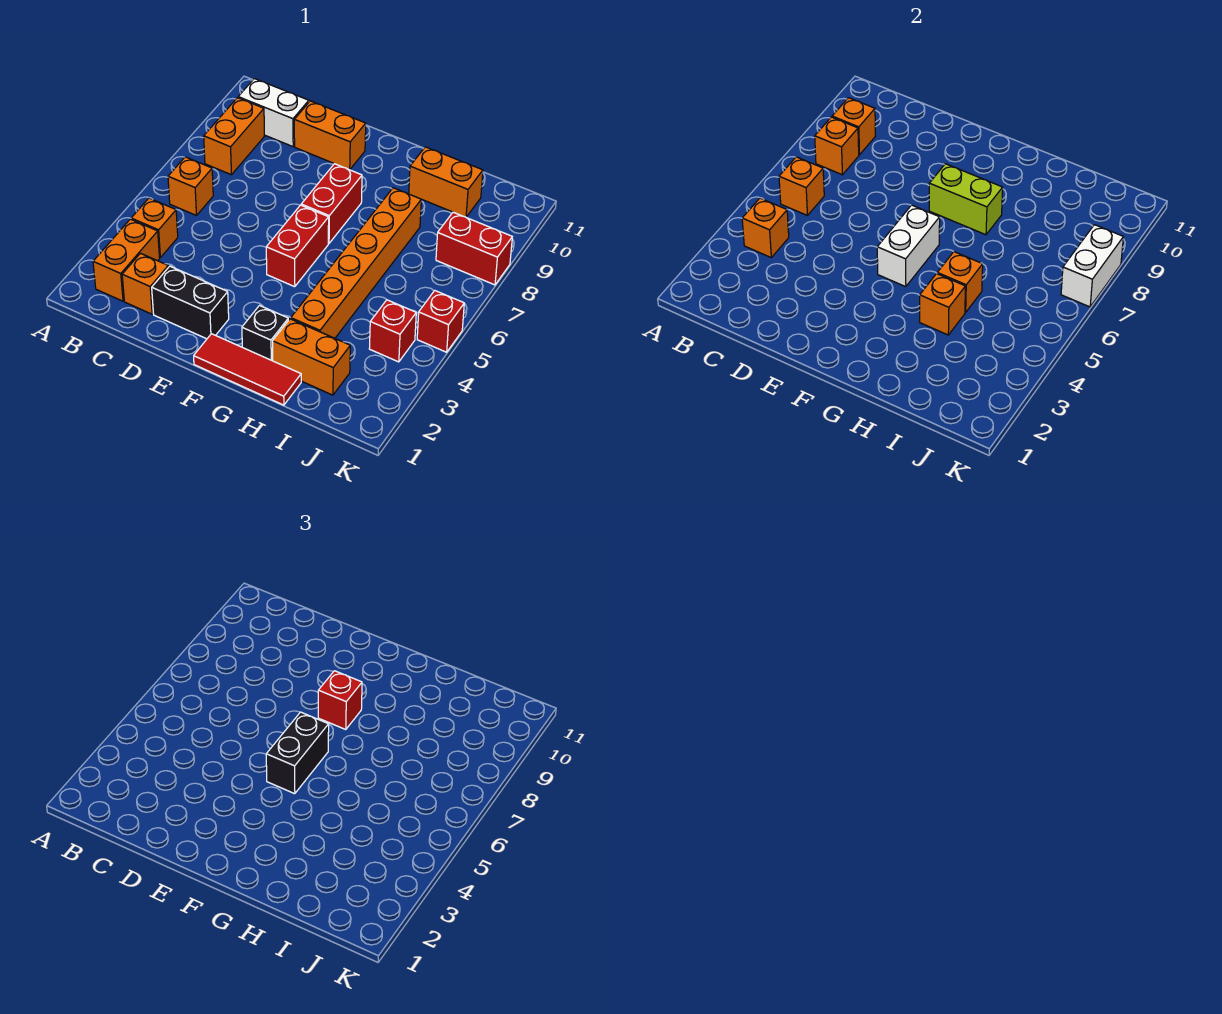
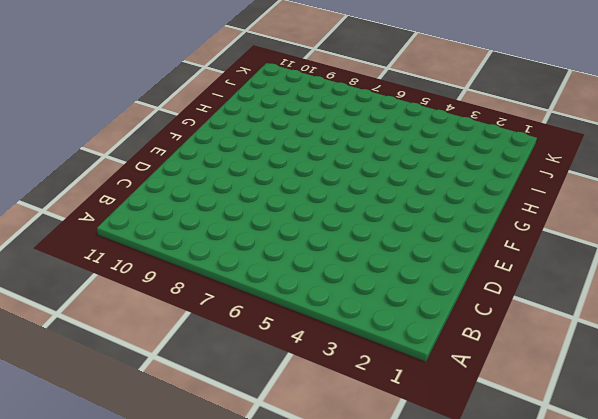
none -> orange brick B2:B3 level 1
none -> orange brick B4 level 1
none -> orange brick B6 level 1

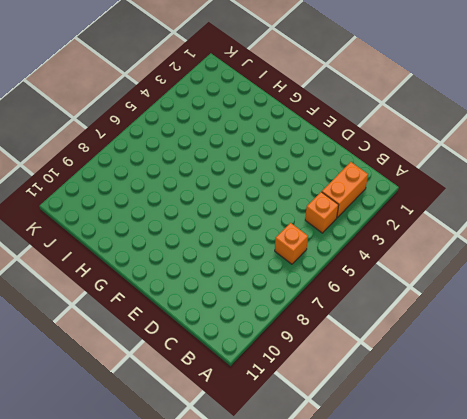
none -> orange brick B8:B9 level 1
none -> white brick B10:C10 level 1
none -> orange brick C2 level 1

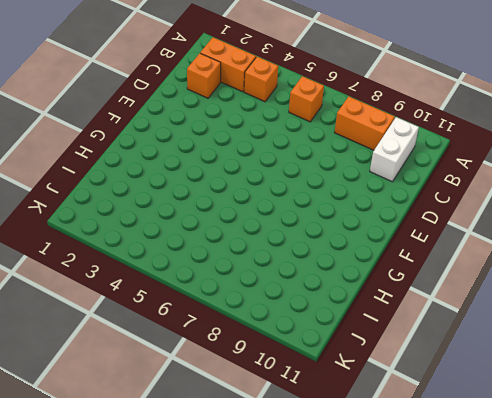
none -> black brick D2:E2 level 1
none -> orange brick D10:E10 level 1
none -> red tile F1:H1 level 1

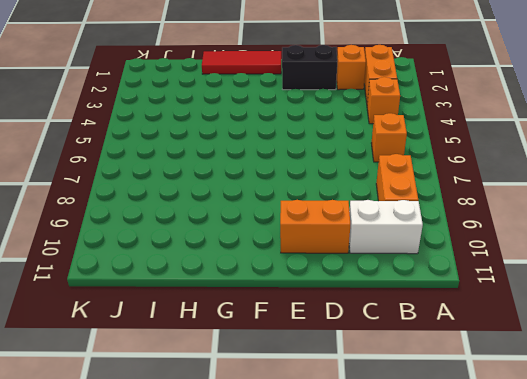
none -> red brick F5:F6 level 1
none -> red brick F7:F8 level 1
none -> black brick G2 level 1

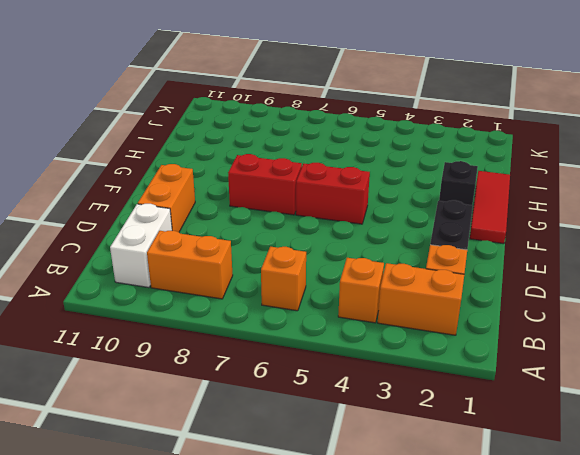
none -> orange brick H2:I2 level 1
none -> orange brick H3:H8 level 1
none -> orange brick H10:I10 level 1

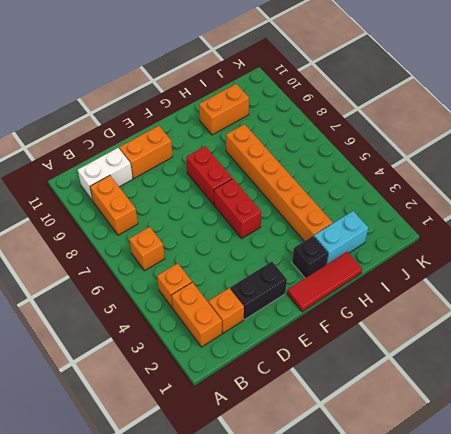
cyan brick H2:I2 level 1 -> orange brick H2:I2 level 1
none -> red brick J4 level 1
none -> red brick J8:K8 level 1
none -> red brick K5 level 1

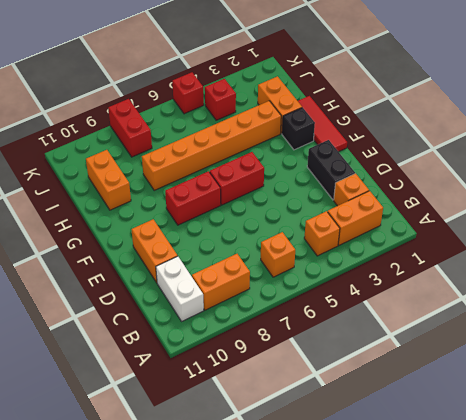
none -> orange brick B4 level 2
none -> orange brick B6 level 2
none -> orange brick B8 level 2

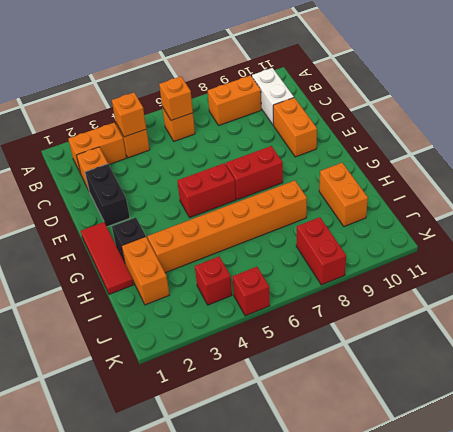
none -> orange brick B8 level 2
none -> orange brick B9 level 2
none -> white brick F5:F6 level 2

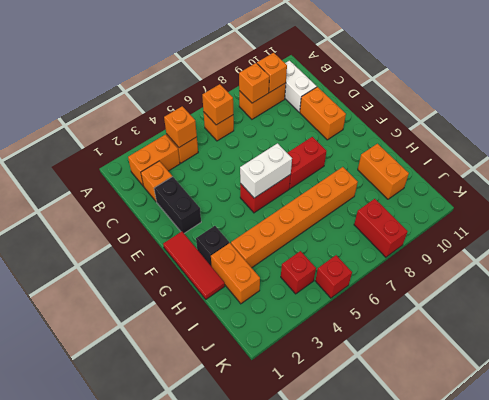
none -> lime brick F8:G8 level 2
none -> orange brick H4 level 2
none -> orange brick H5 level 2

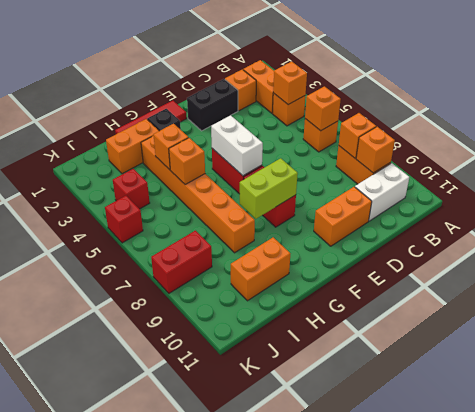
none -> white brick K7:K8 level 2
none -> black brick F5:F6 level 3
none -> red brick F8 level 3

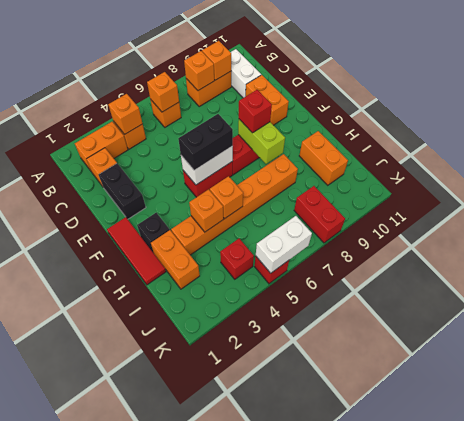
white brick K5:K6 level 2 -> white brick K7:K8 level 2

